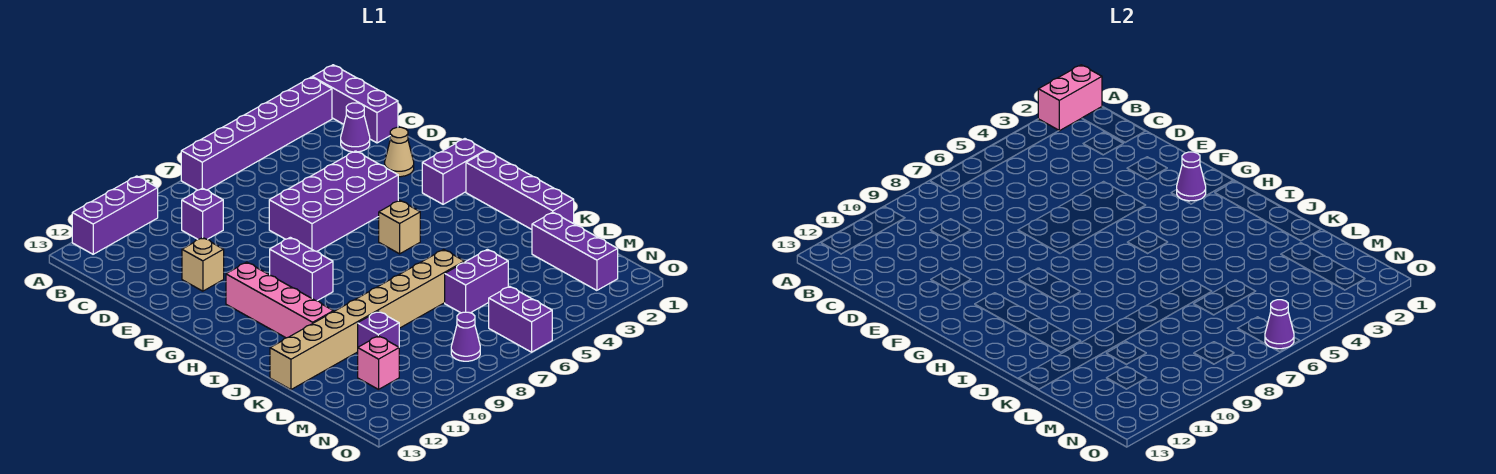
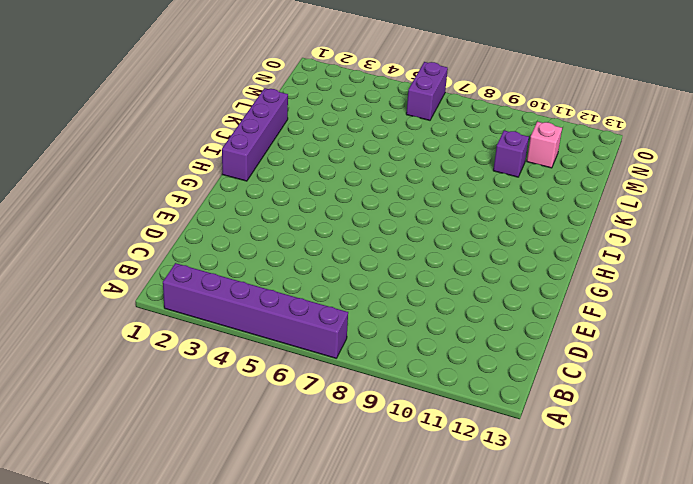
none -> purple brick A1:C1 level 1
none -> purple brick A10:A12 level 1
none -> purple cone C2 level 1

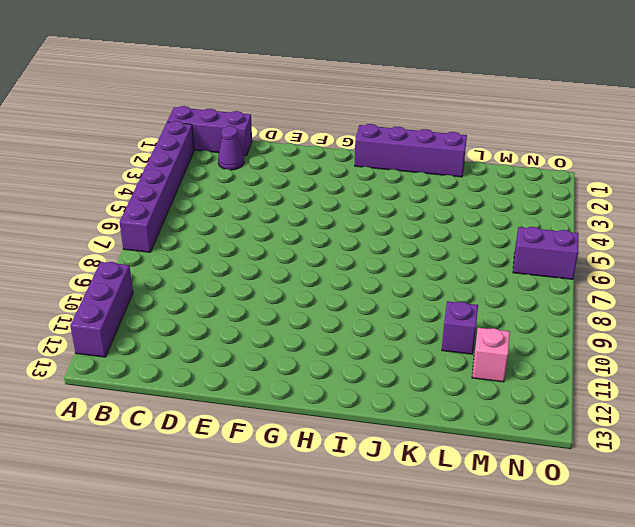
none -> purple brick C9 level 1
none -> tan cone E2 level 1
none -> purple brick E4:F7 level 1

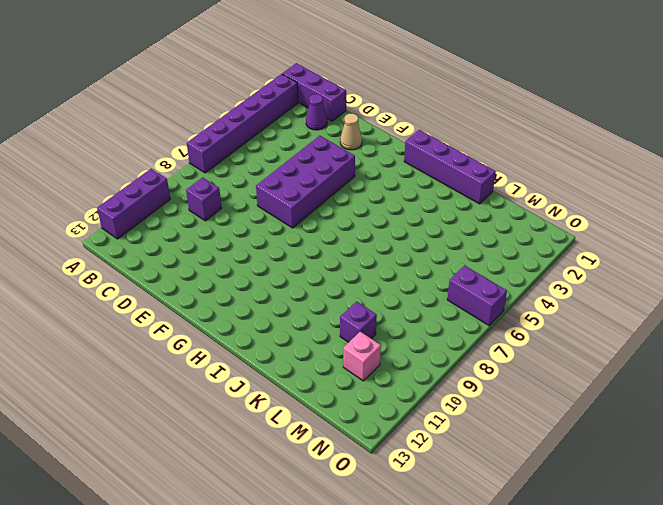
none -> tan brick E11 level 1
none -> purple brick G1:G2 level 1
none -> purple brick G9:H9 level 1

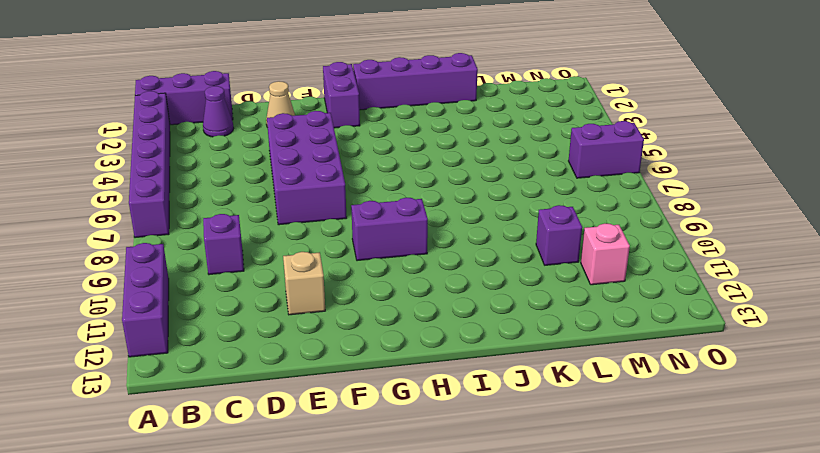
none -> pink brick G11:J11 level 1
none -> tan brick H5 level 1
none -> tan brick K6:K13 level 1

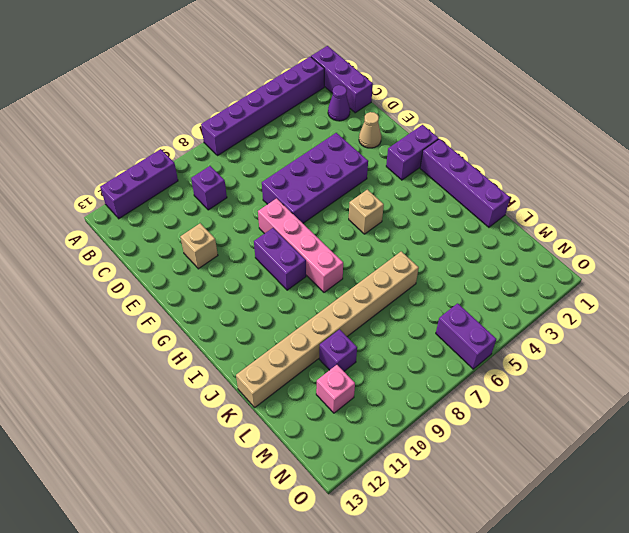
pink brick F8:I8 level 1 -> pink brick G11:J11 level 1
none -> purple brick L2:N2 level 1
none -> purple brick L5:L6 level 1
none -> purple cone N8 level 1

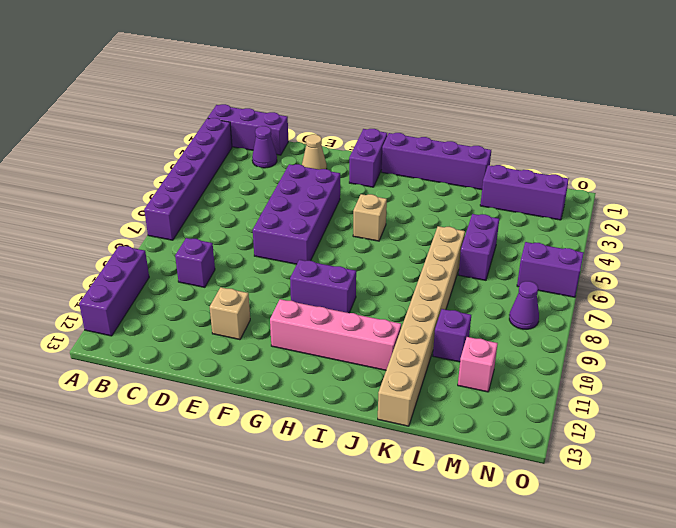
none -> pink brick A1:A2 level 2
none -> purple cone G2 level 2
none -> purple cone O6 level 2

